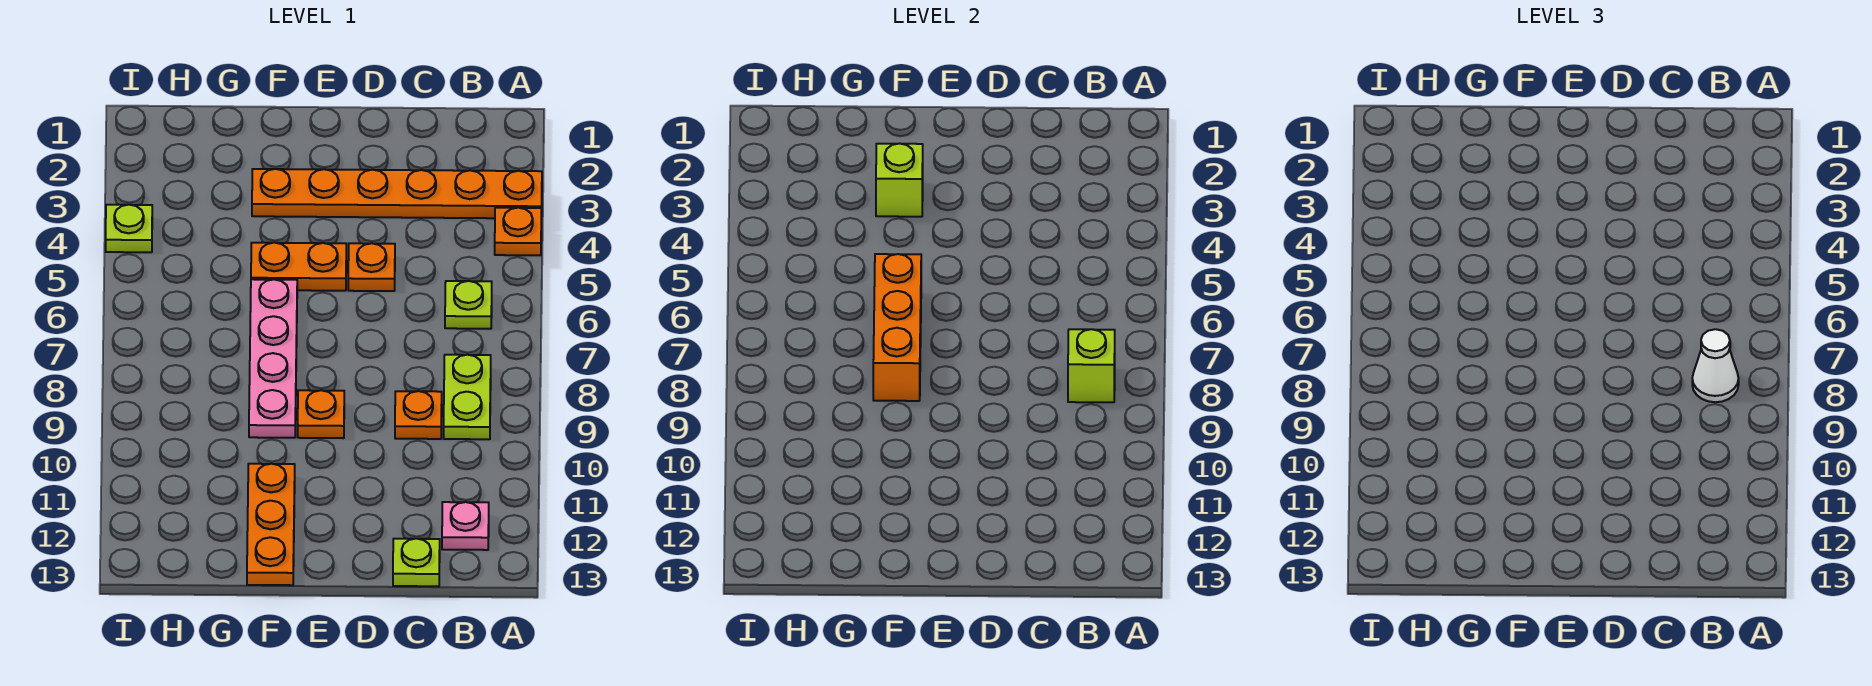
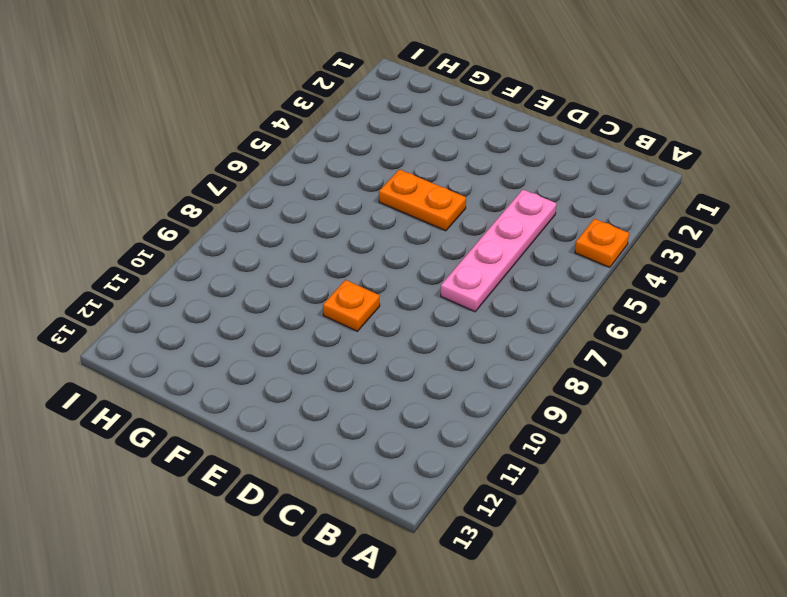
pink plate C4:C7 level 1 -> pink plate F6:F9 level 1
none -> orange plate A3:F3 level 1
none -> lime plate B6 level 1
none -> lime plate B8:B9 level 1

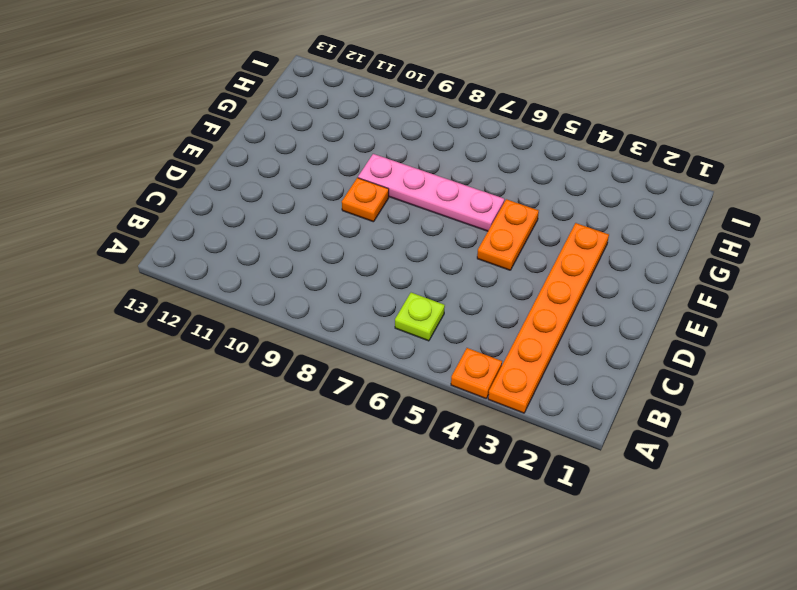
none -> lime plate B8:B9 level 1
none -> pink plate B12 level 1
none -> orange plate C9 level 1

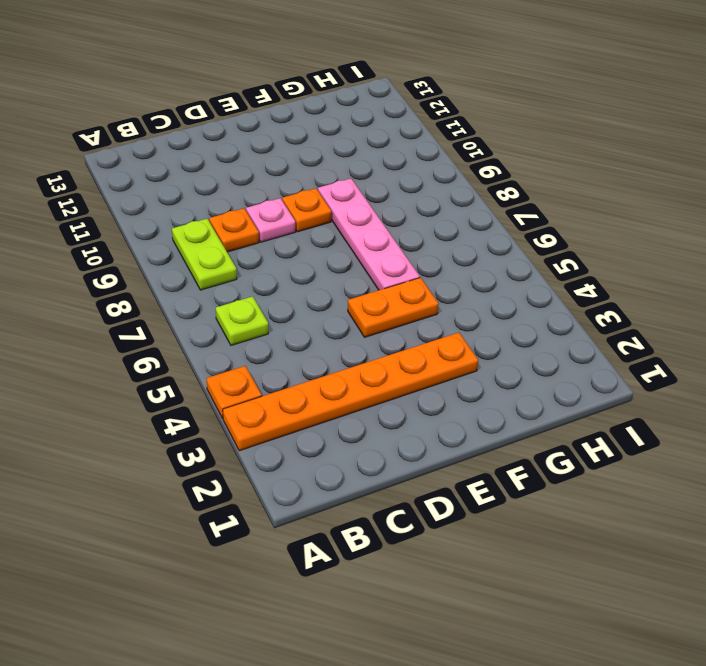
pink plate D9 level 1 -> pink plate B12 level 1
none -> lime plate C13 level 1
none -> orange plate D5 level 1
none -> orange plate F11:F13 level 1

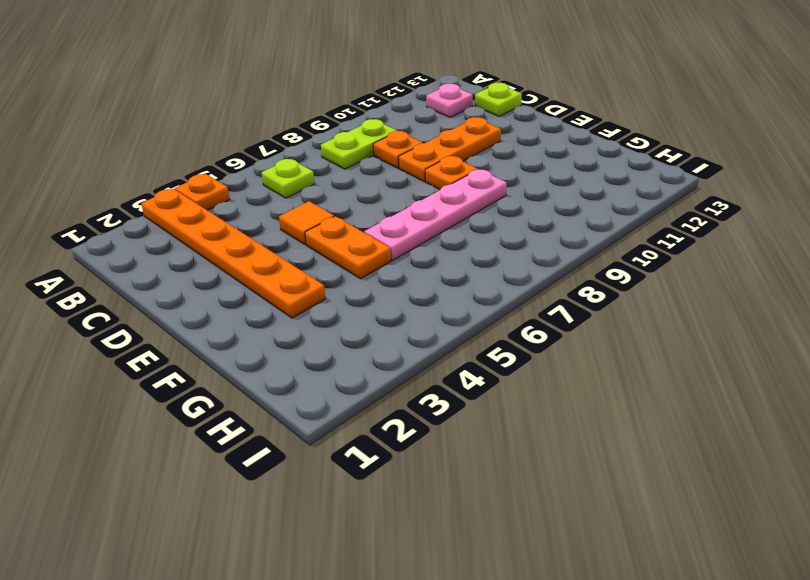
orange tile D5 level 1 -> orange plate D5 level 1
orange plate D9:D11 level 1 -> orange plate F11:F13 level 1
none -> lime plate I4 level 1
none -> lime brick B8 level 2
none -> lime brick F3 level 2

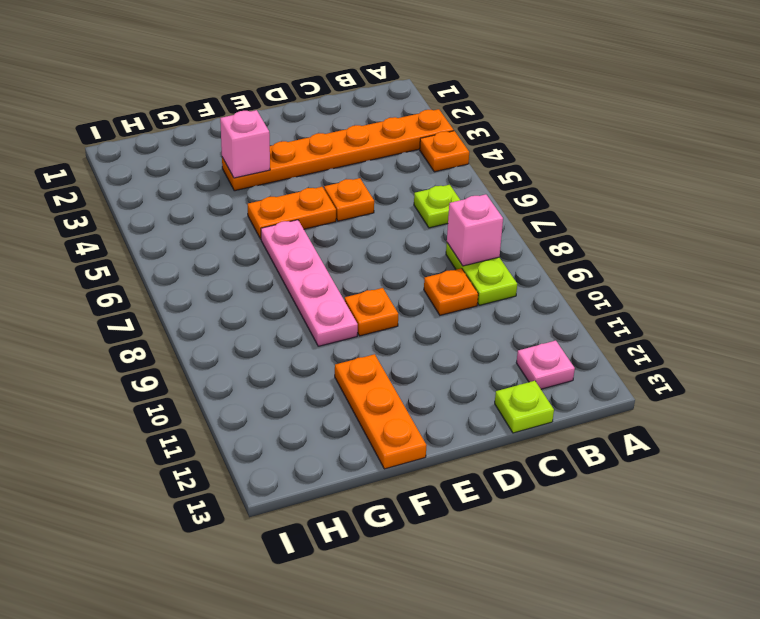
pink brick B8 level 2 -> lime brick B8 level 2
pink brick F3 level 2 -> lime brick F3 level 2
none -> lime plate I4 level 1
none -> orange brick F6:F8 level 2
none -> white cone B8 level 3

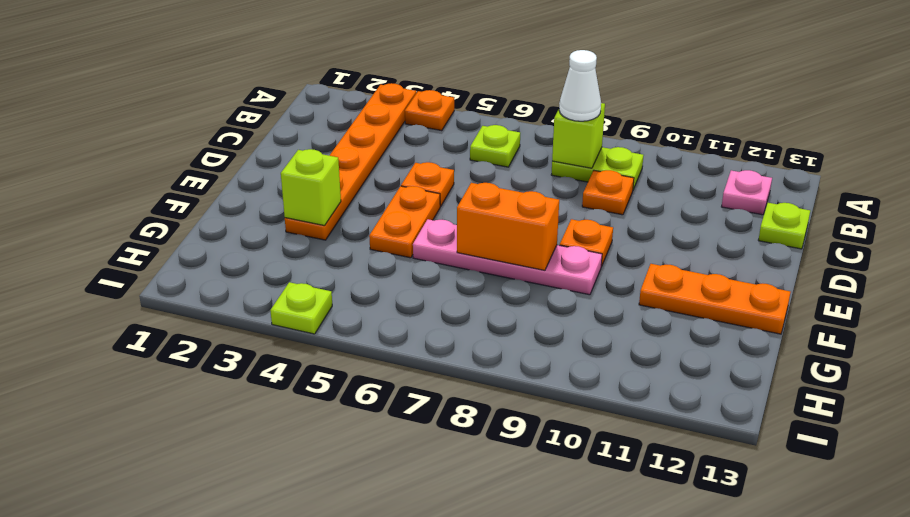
orange brick F7:F8 level 2 -> orange brick F6:F8 level 2

